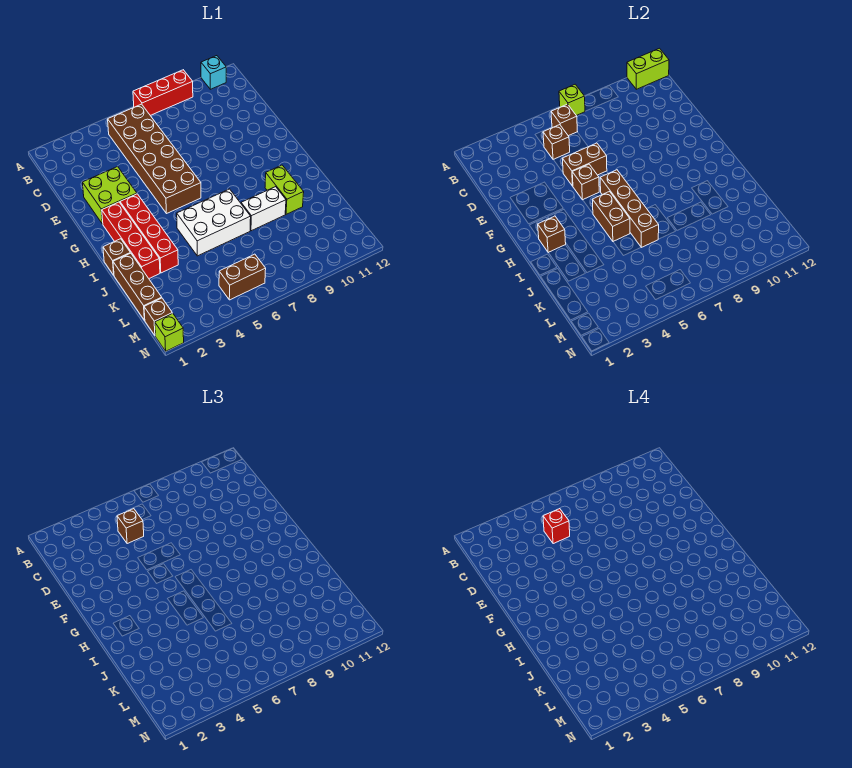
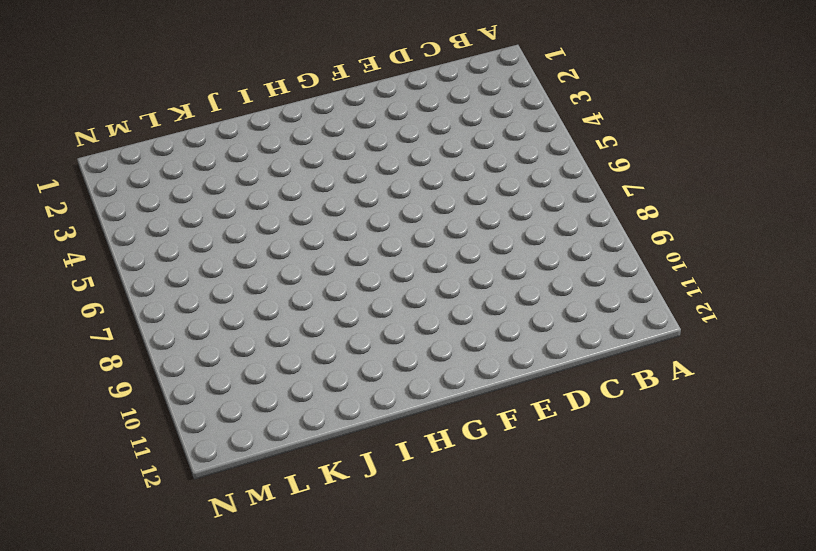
none -> red brick A7:A9 level 1
none -> cyan brick A11 level 1
none -> brown brick B5:G6 level 1

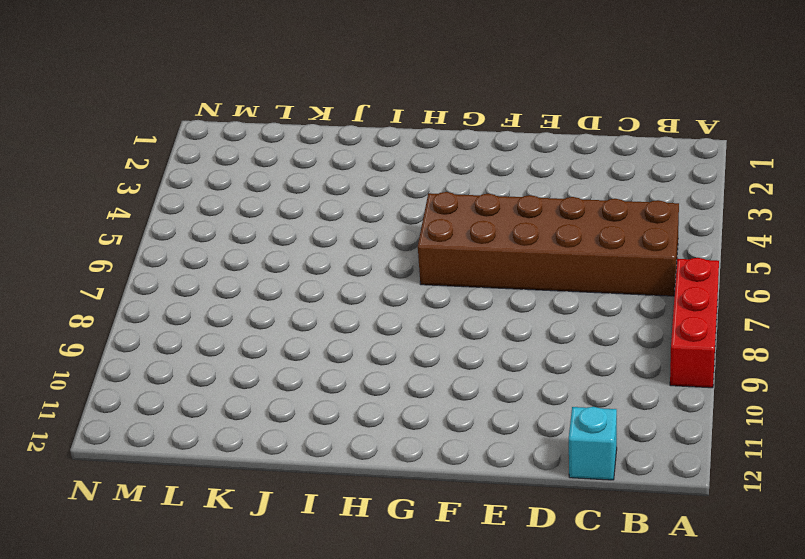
cyan brick C12 level 1 -> cyan brick A11 level 1
none -> lime brick E2:F3 level 1
none -> red brick G2:J2 level 1
none -> red brick G3:J3 level 1

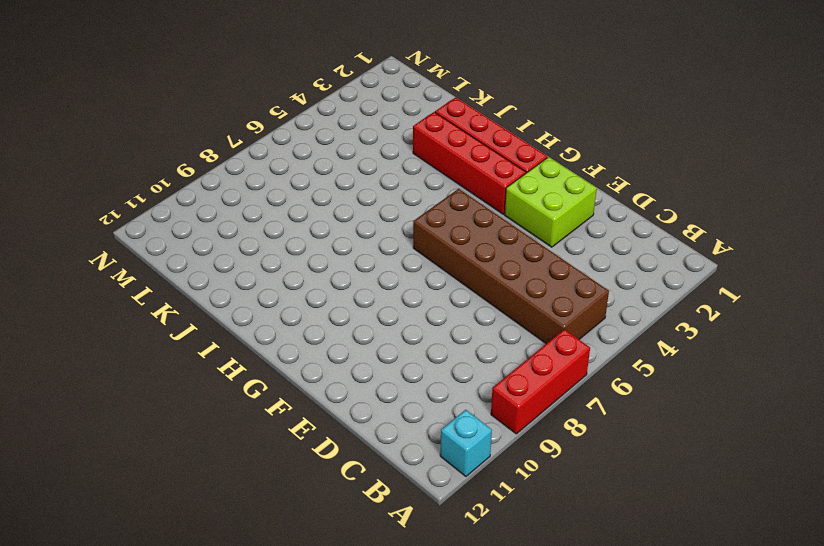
none -> brown brick I1 level 1
none -> white brick I5:J7 level 1
none -> lime brick I10:J10 level 1

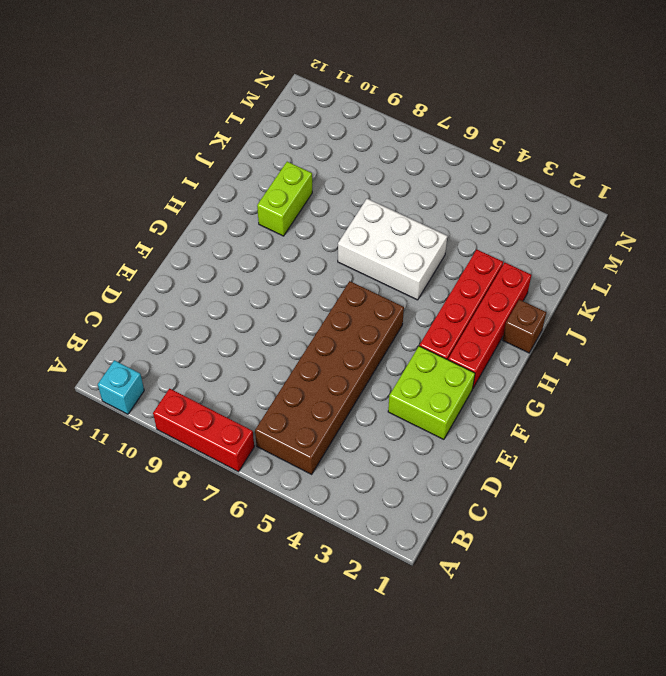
none -> brown brick J1:L1 level 1
none -> white brick J8:J9 level 1
none -> brown brick M1 level 1

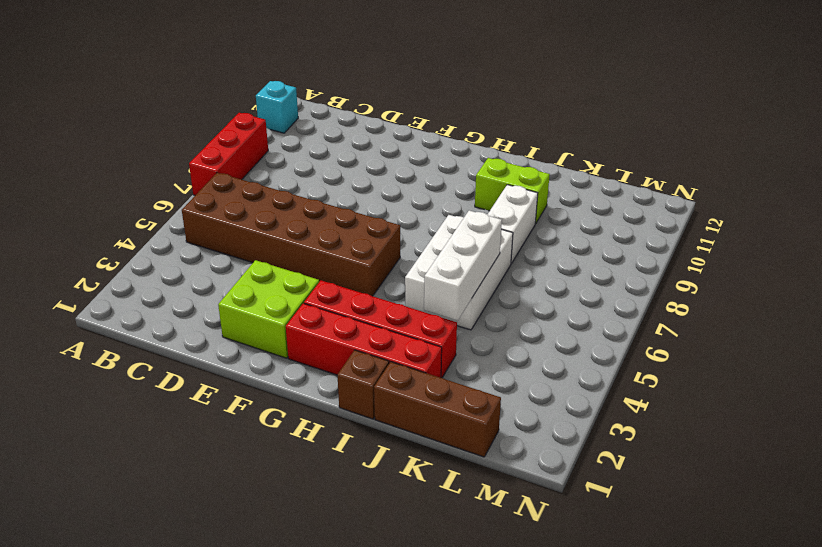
white brick J4:J6 level 2 -> brown brick G6:J6 level 2
none -> brown brick M1 level 1
none -> brown brick M5:M6 level 1
none -> lime brick N1 level 1

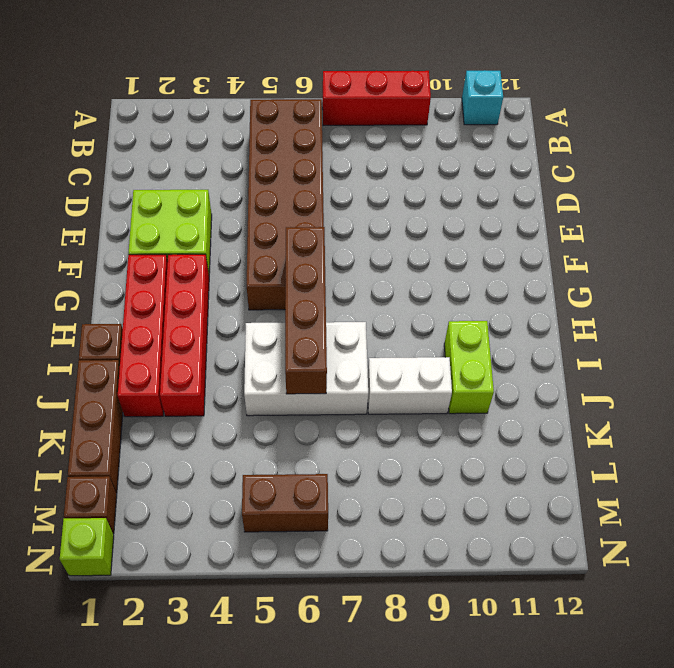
none -> lime brick A7 level 2
none -> lime brick A11:A12 level 2
none -> brown brick B6 level 2

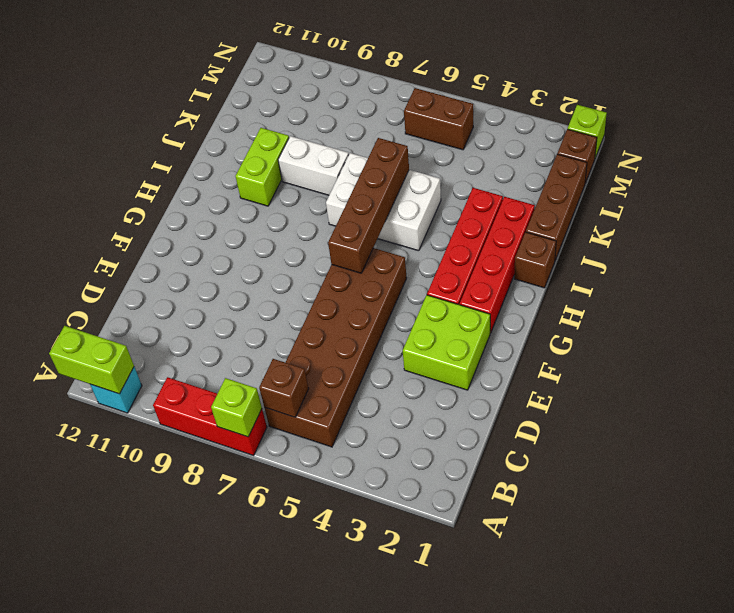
none -> brown brick C5 level 2
none -> brown brick E5:E6 level 2
none -> brown brick F5 level 2

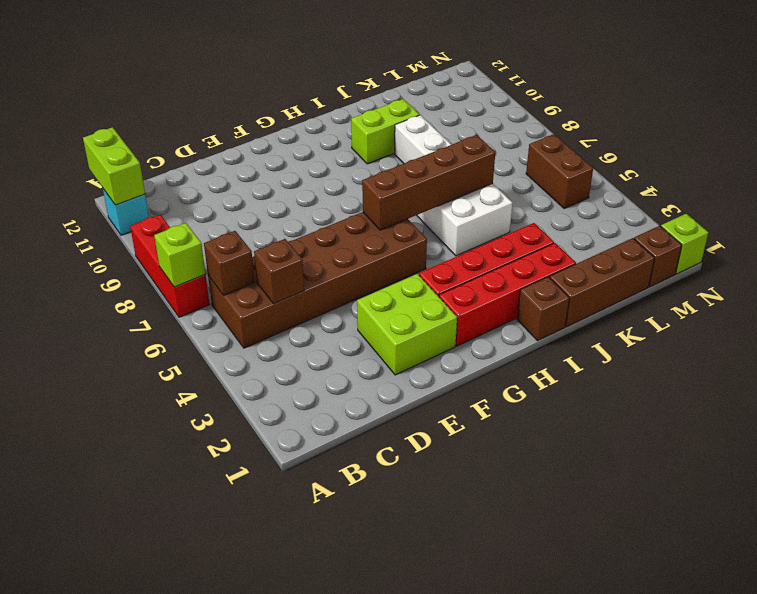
none -> brown brick E5:E6 level 2
none -> brown brick F5 level 2
none -> brown brick H2 level 2

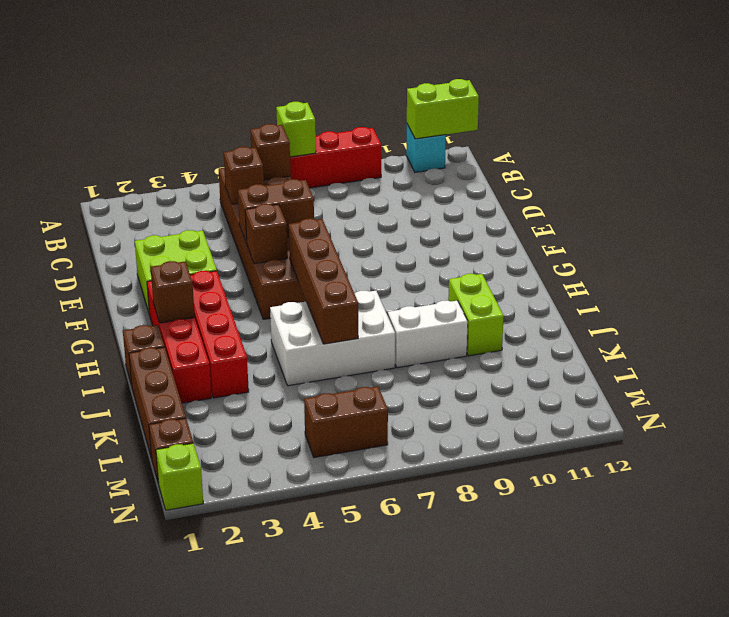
none -> brown brick H5:I5 level 2
none -> brown brick C5 level 3
none -> red brick C5 level 4

